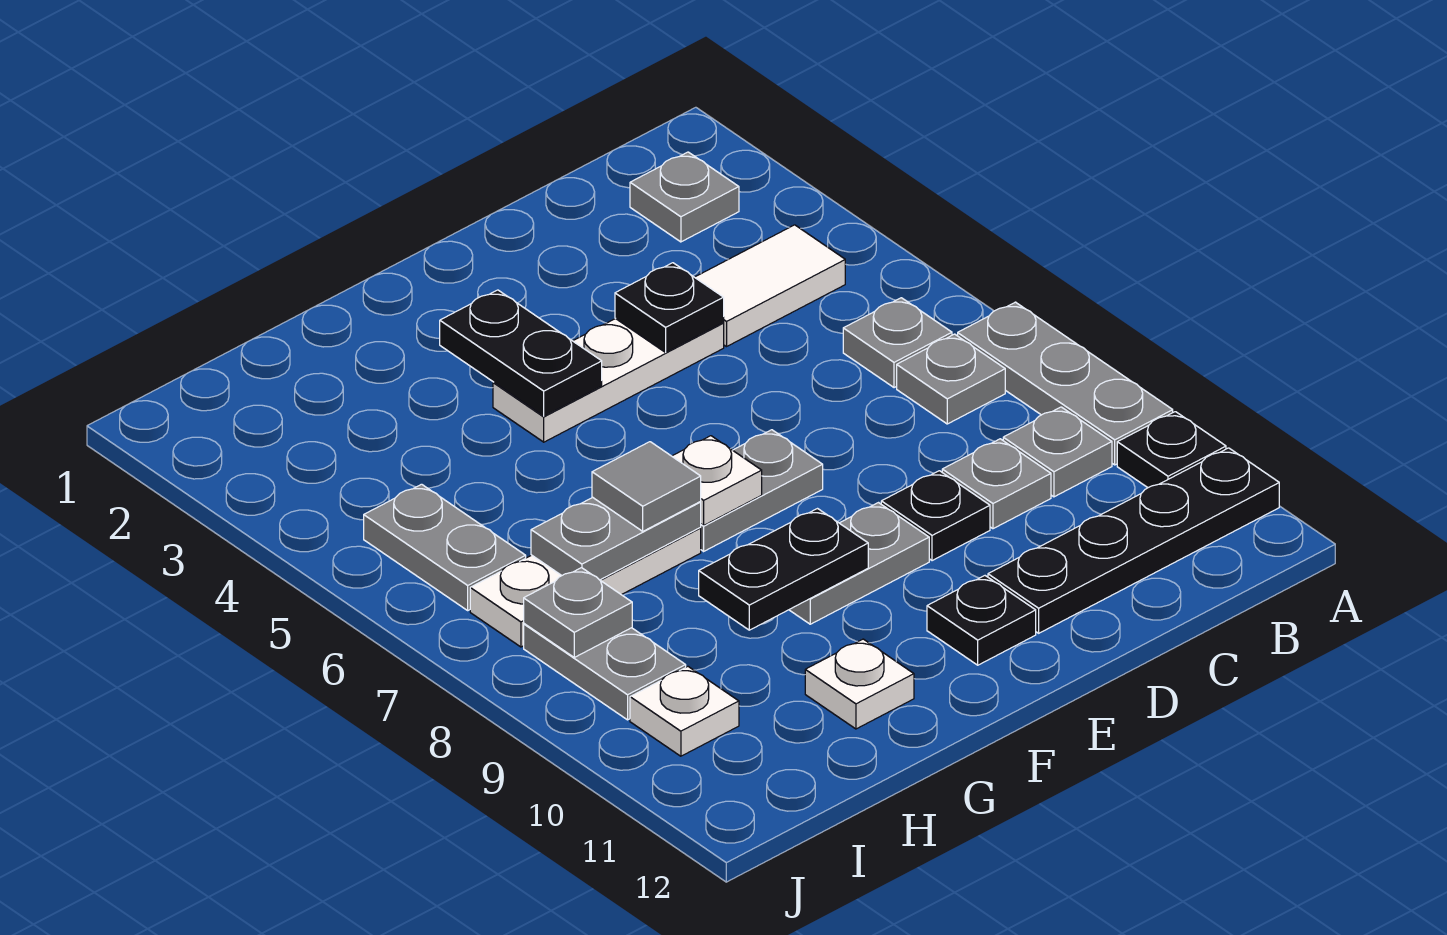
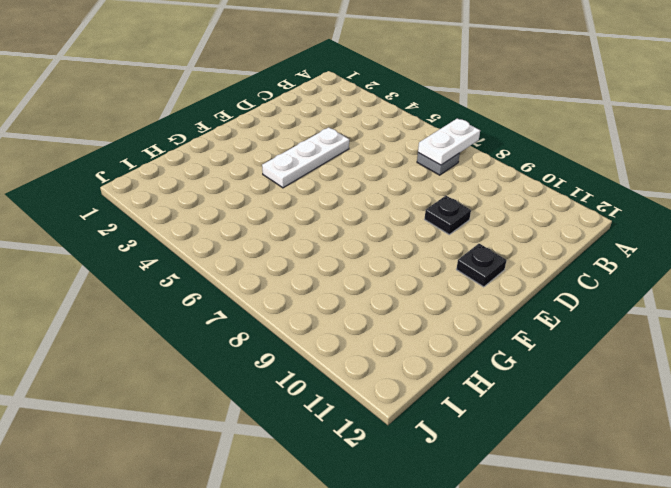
white plate A7:B7 level 2 -> none
none -> grey plate A7:A9 level 1
none -> black plate A10 level 1
none -> black plate A11:D11 level 1

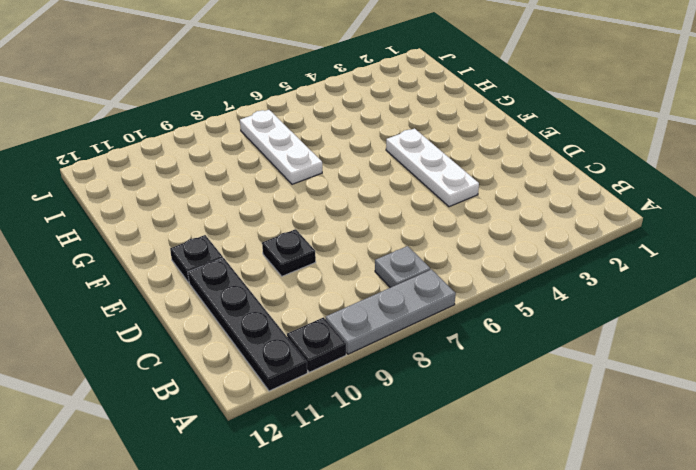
none -> grey plate B2 level 1
none -> white tile B4:C4 level 1
none -> grey plate B6 level 1

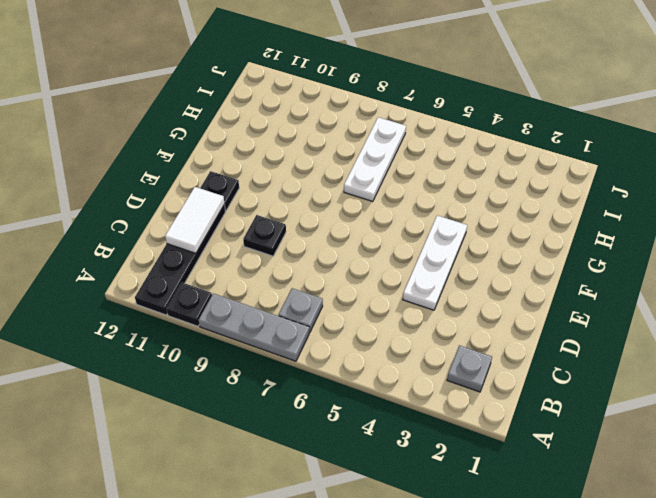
white tile C11:D11 level 2 -> white tile B4:C4 level 1
none -> grey plate B6 level 1
none -> grey plate B9 level 1
none -> grey plate C9 level 1

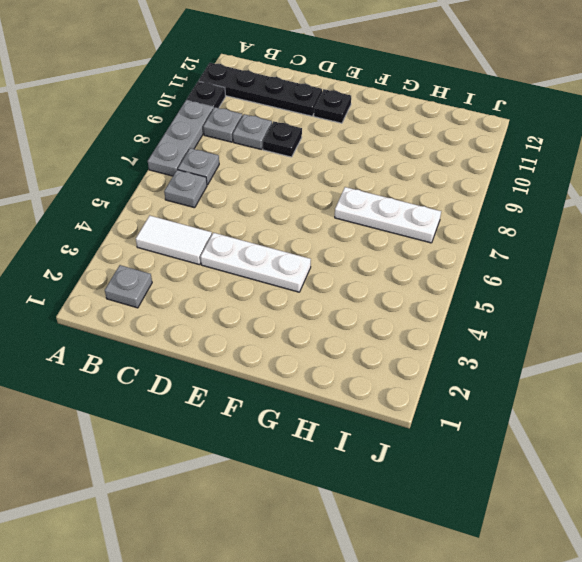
none -> grey plate E7:F7 level 1
none -> grey plate E9:F9 level 1
none -> white plate G11 level 1

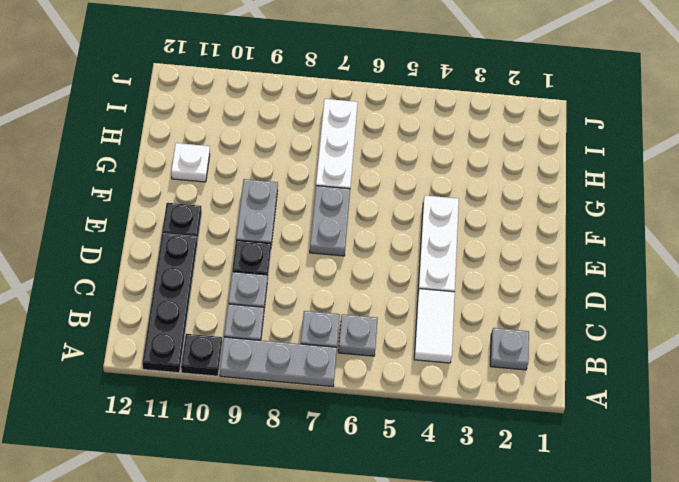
none -> grey plate I5:I6 level 1
none -> grey plate I8:I9 level 1
none -> white plate I10 level 1

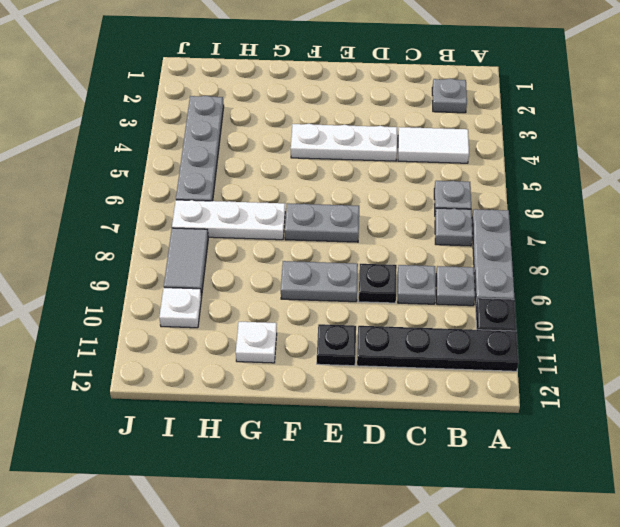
grey plate I3:I6 level 1 -> grey plate I5:I6 level 1
grey tile I8:I9 level 1 -> grey plate I8:I9 level 1
none -> black plate D4 level 2
none -> black plate F3:F4 level 2
none -> white plate F7 level 2

